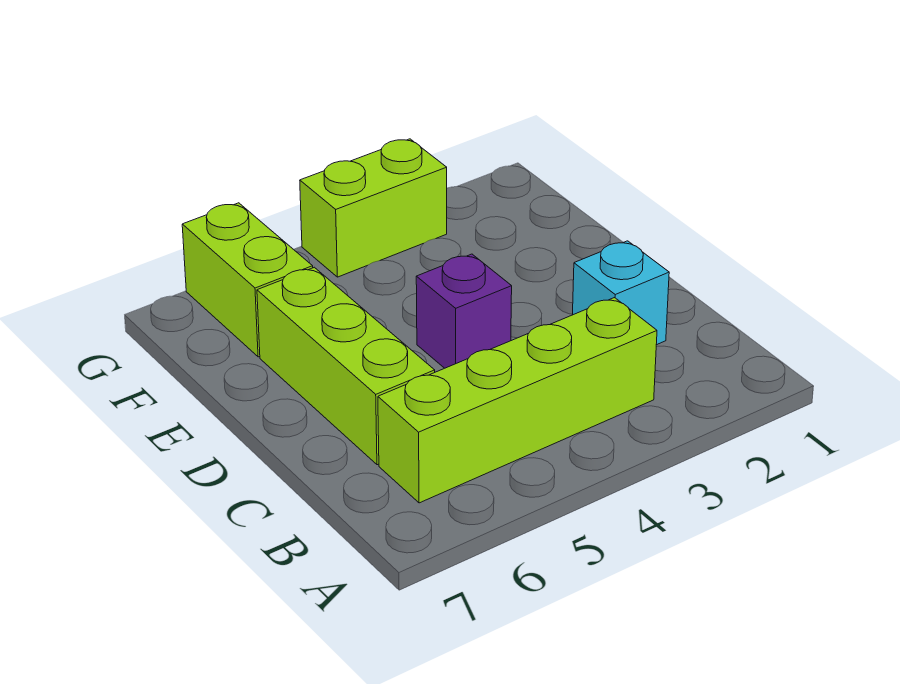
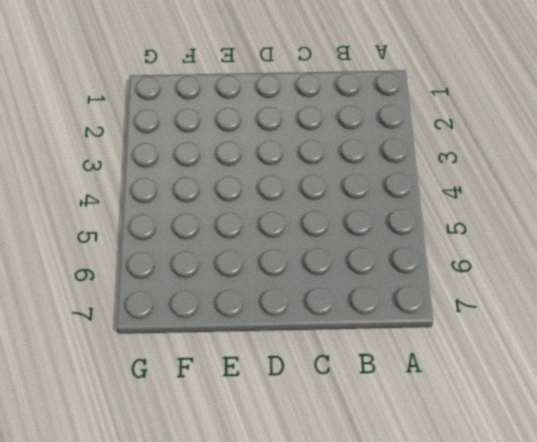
none -> lime brick B3:B6 level 1
none -> cyan brick C2 level 1

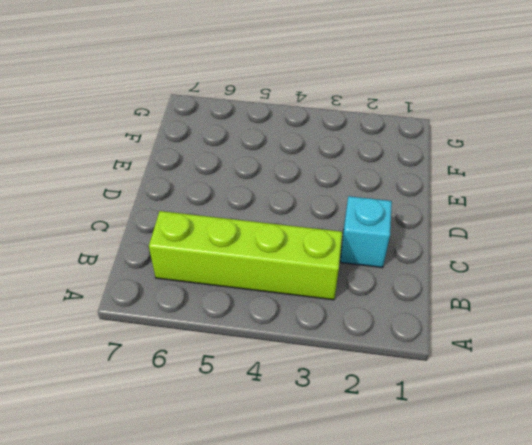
none -> lime brick C6:E6 level 1
none -> purple brick D4 level 1

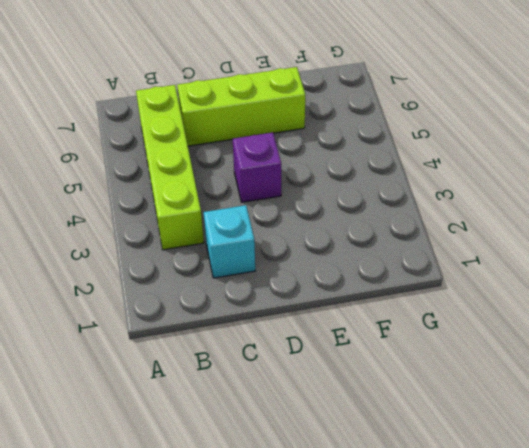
none -> lime brick F6:G6 level 1
none -> lime brick G3:G4 level 1

